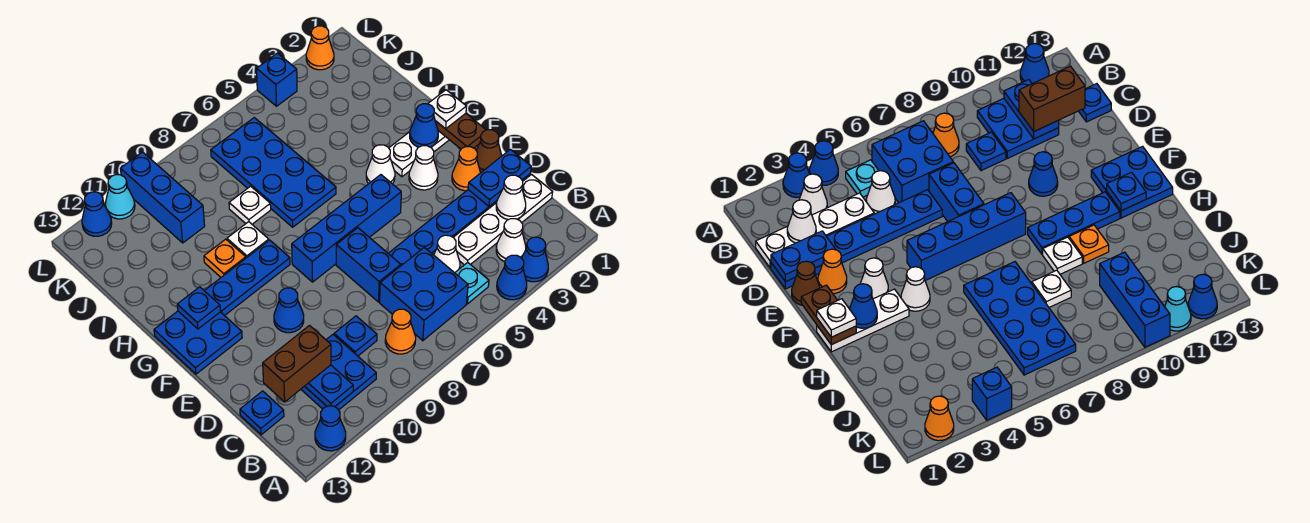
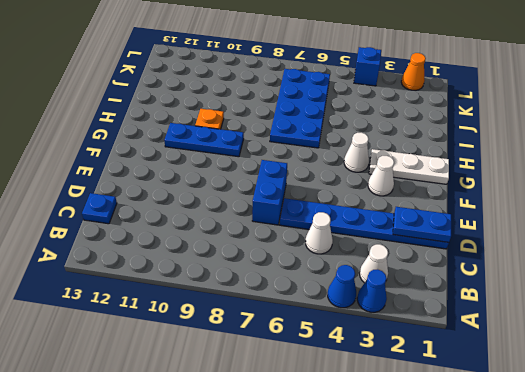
none -> blue cone A12 level 1
none -> cyan plate B5 level 1
none -> blue brick B6:C7 level 1
none -> orange cone B8 level 1

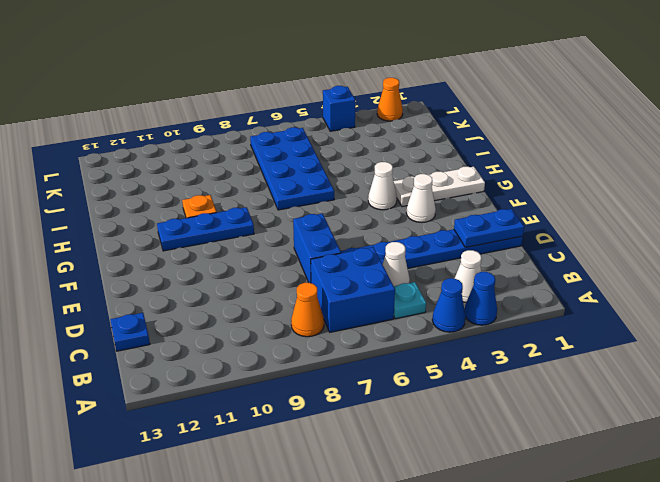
none -> blue cone A12 level 1
none -> blue plate B10:C11 level 1
none -> white plate C1:C4 level 1
none -> blue plate C9 level 1

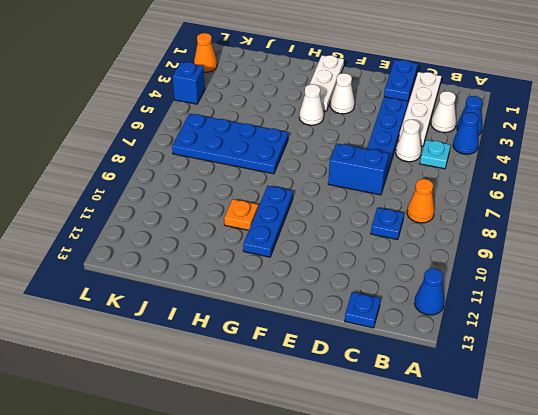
none -> blue brick B6:C7 level 1
none -> blue plate B10:C11 level 1
none -> brown cone E1 level 1
none -> orange cone E2 level 1

